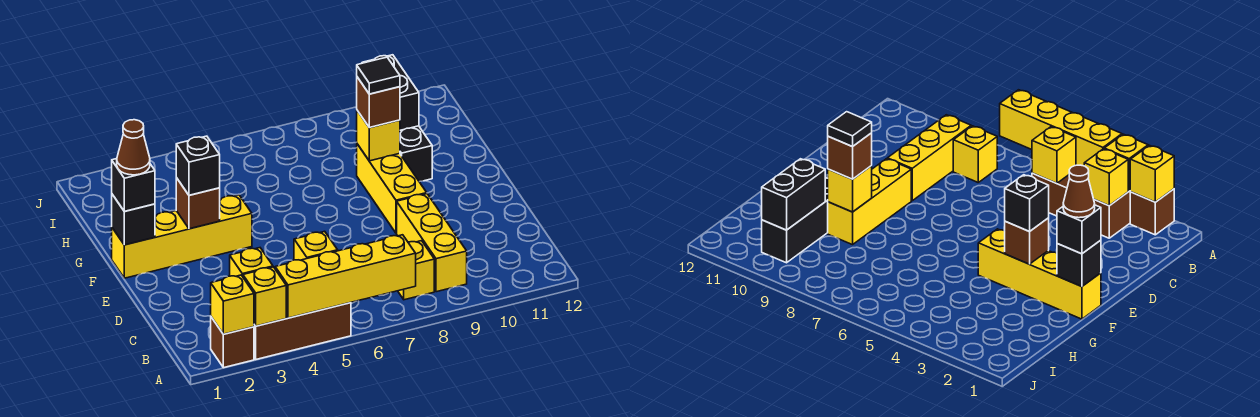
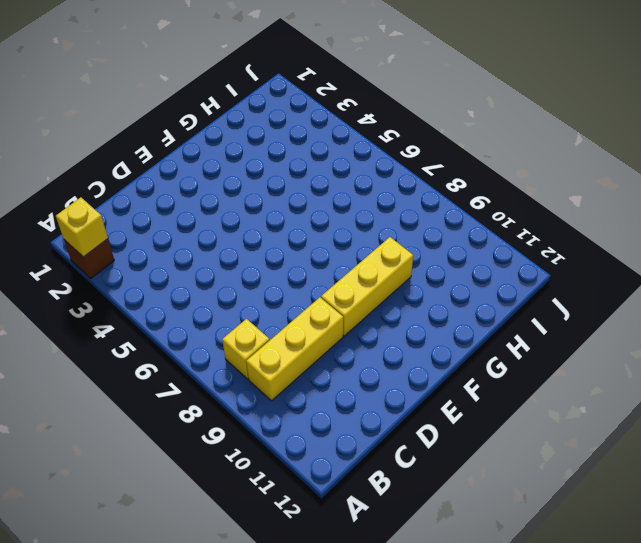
none -> brown brick A3:B5 level 1
none -> yellow brick F1:F4 level 1
none -> black brick G10:I10 level 1

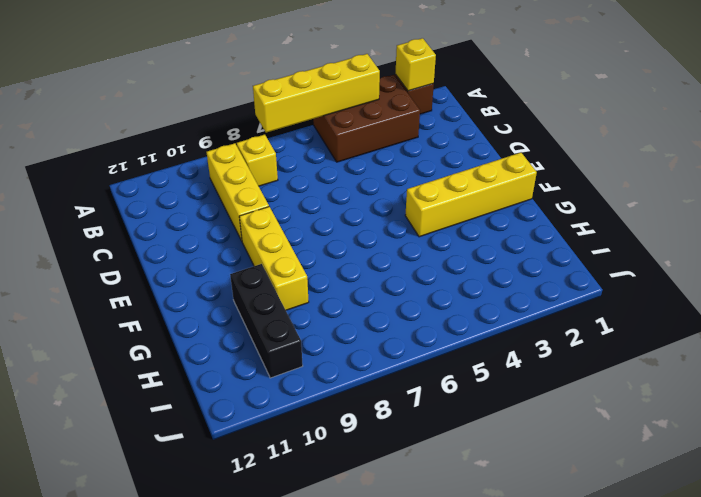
none -> yellow brick A3 level 2
none -> yellow brick B3 level 2
none -> yellow brick B5 level 2

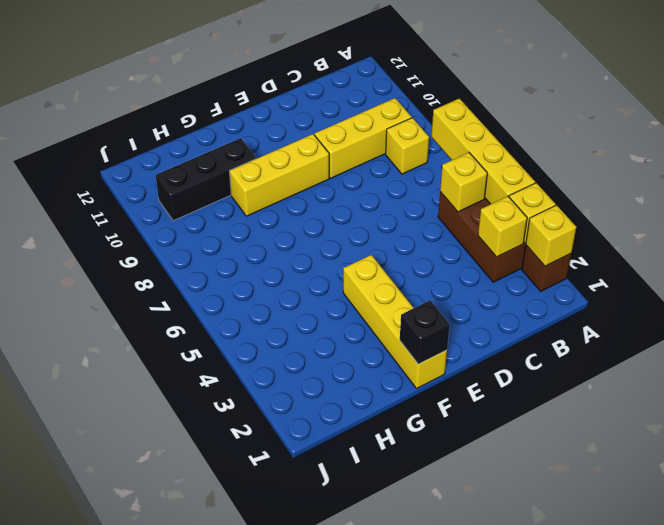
none -> brown brick F3 level 2
none -> yellow brick G9 level 2
none -> black brick H10:I10 level 2

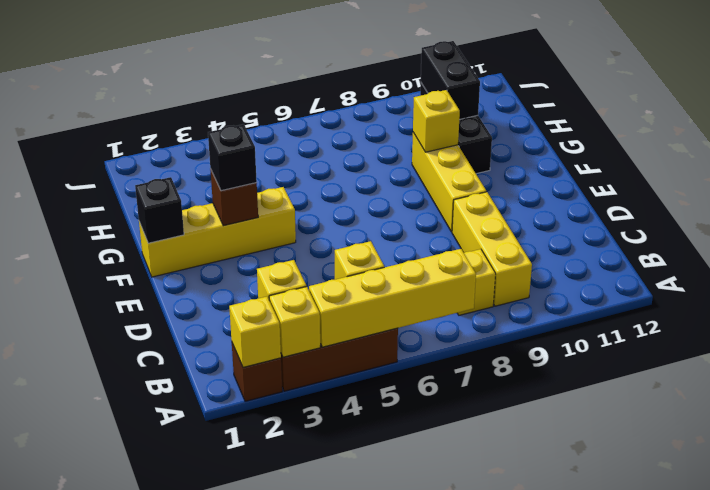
none -> black brick F1 level 3
none -> brown brick G9 level 3
none -> brown cone F1 level 4

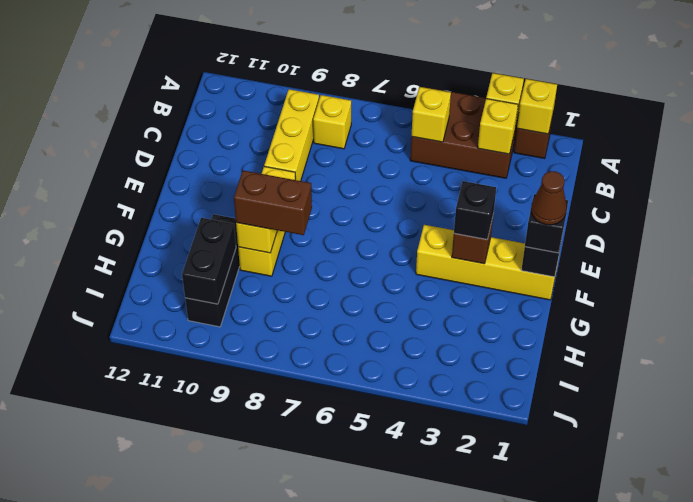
brown brick G8:G9 level 3 -> brown brick G9 level 3
none -> yellow brick A4:A7 level 2
none -> black tile G9 level 4

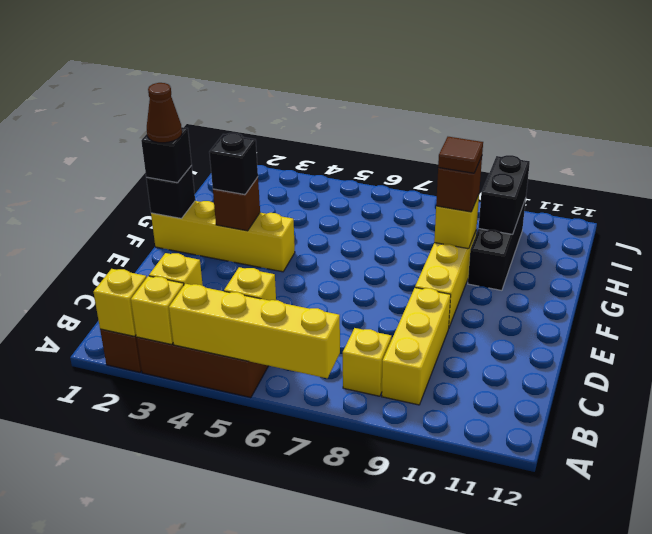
brown tile G9 level 4 -> black tile G9 level 4

